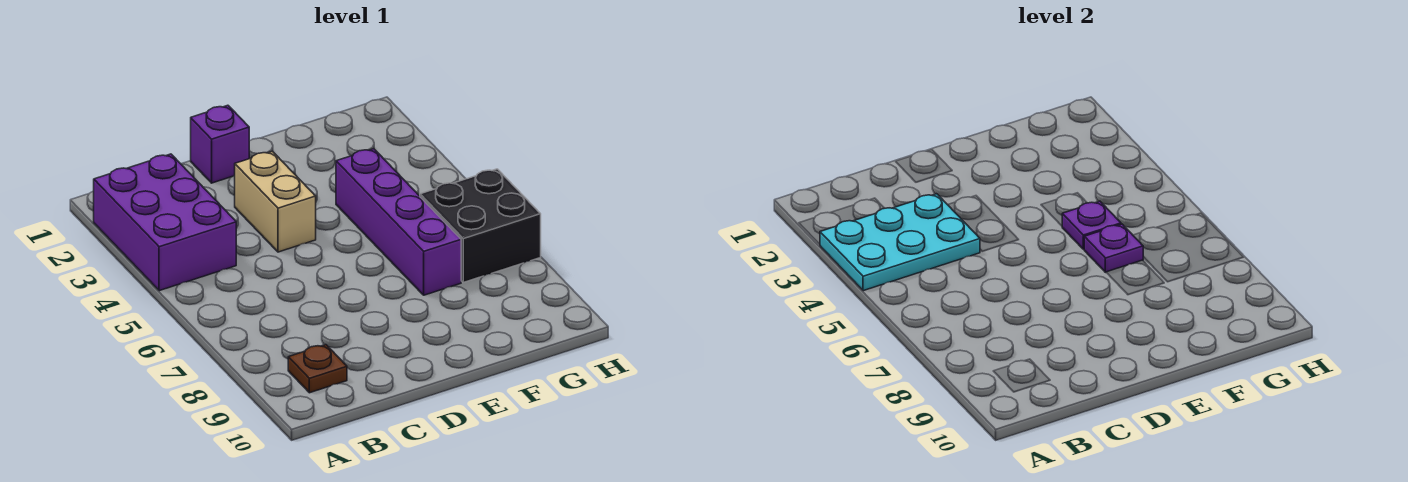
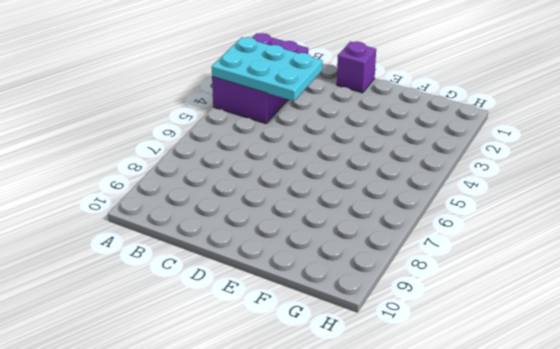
none -> brown plate B9 level 1
none -> tan brick D3:D4 level 1

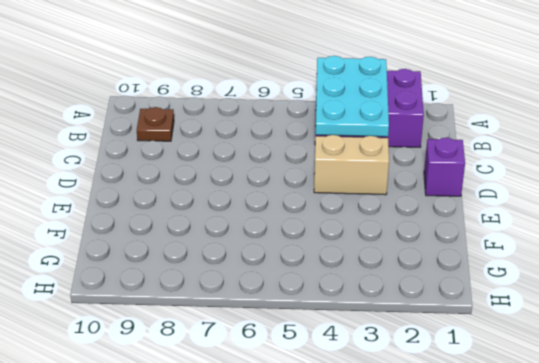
none -> purple brick F4:F7 level 1
none -> black brick G6:H7 level 1

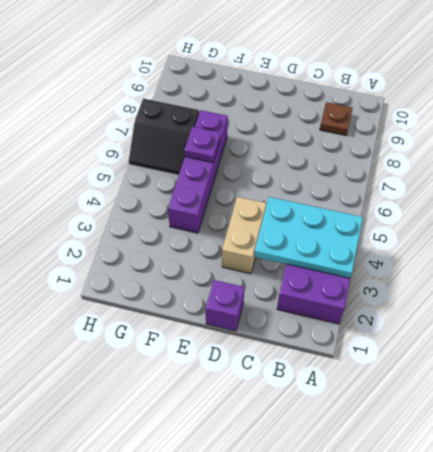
black slope G6:H7 level 1 top 7 -> black brick G6:H7 level 1
none -> purple plate F5 level 2

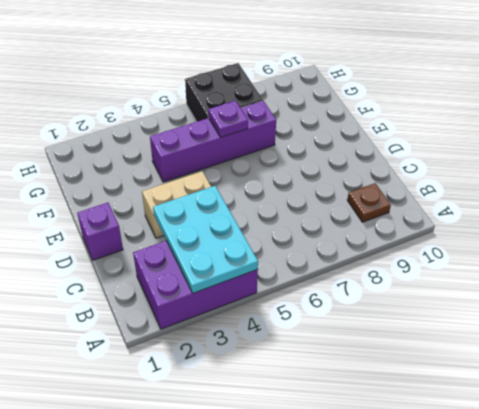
none -> purple plate F5 level 2

